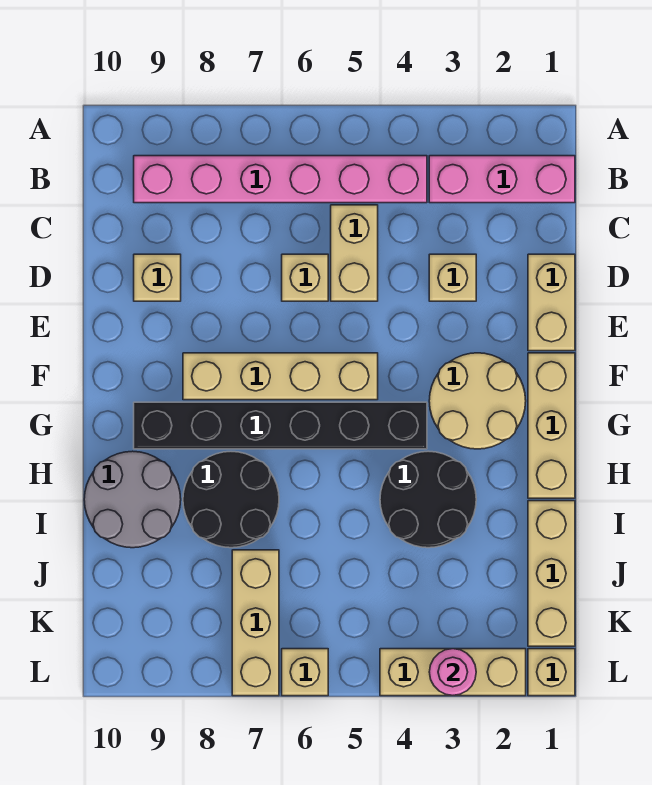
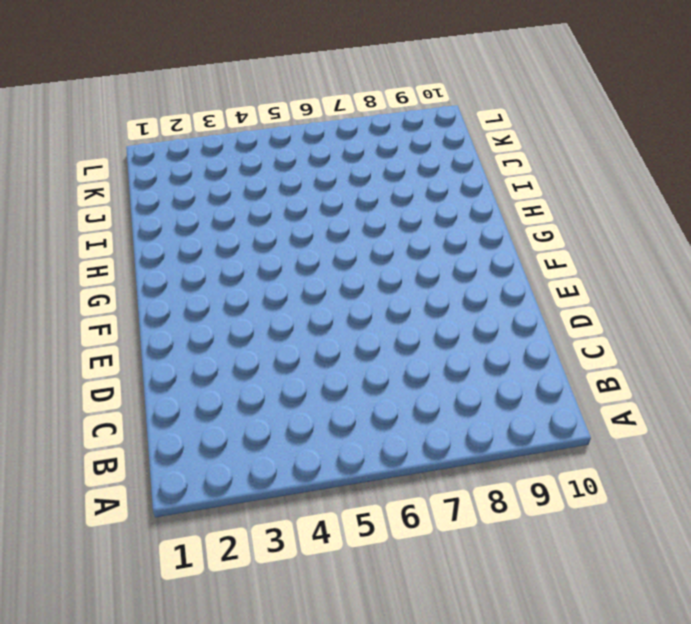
none -> pink brick B1:B3 level 1
none -> pink brick B4:B9 level 1
none -> tan brick C5:D5 level 1

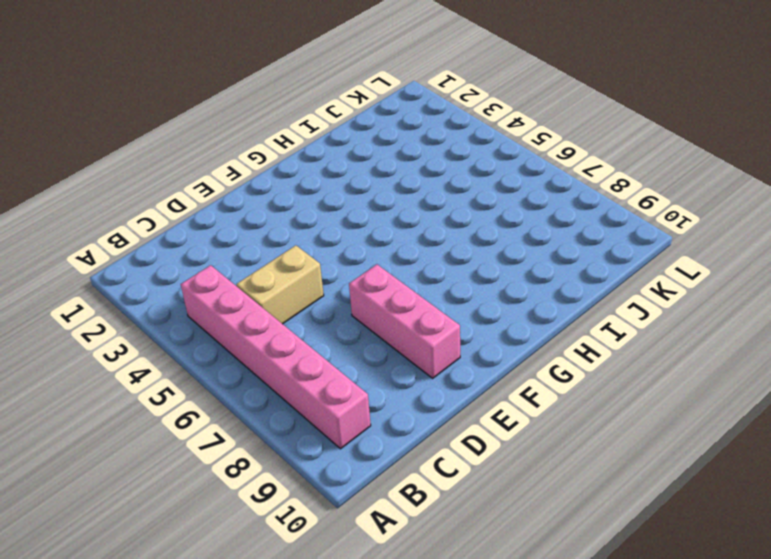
pink brick E7:E9 level 1 -> pink brick B1:B3 level 1
none -> tan brick D1:E1 level 1
none -> tan brick D3 level 1
none -> tan brick D6 level 1

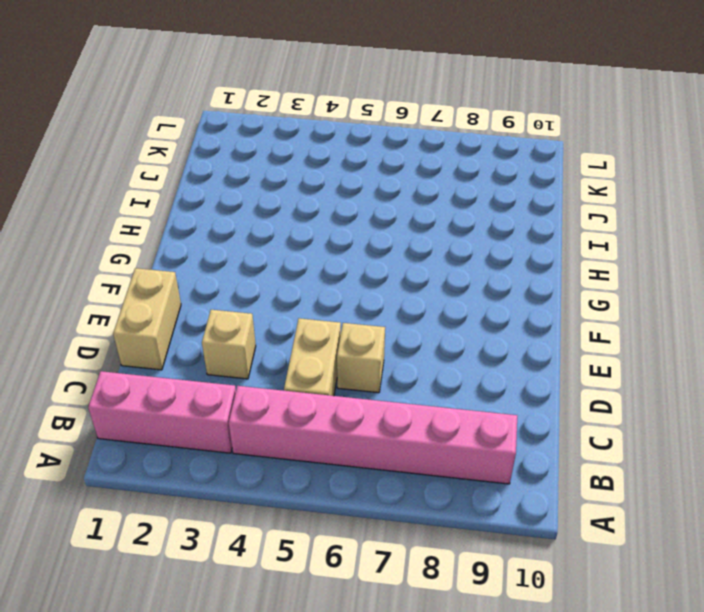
none -> tan brick D9 level 1
none -> tan brick F1:H1 level 1
none -> tan round brick F2:G3 level 1

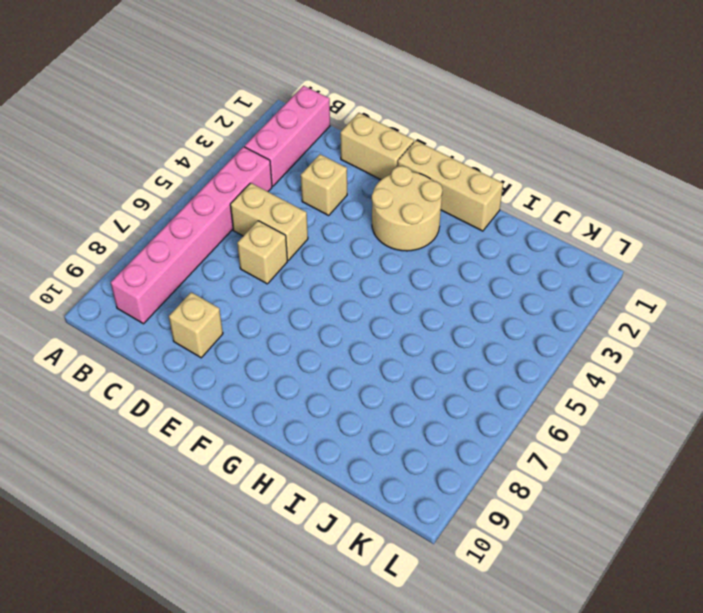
none -> tan brick F5:F8 level 1
none -> black brick G4:G9 level 1
none -> black round brick H3:I4 level 1

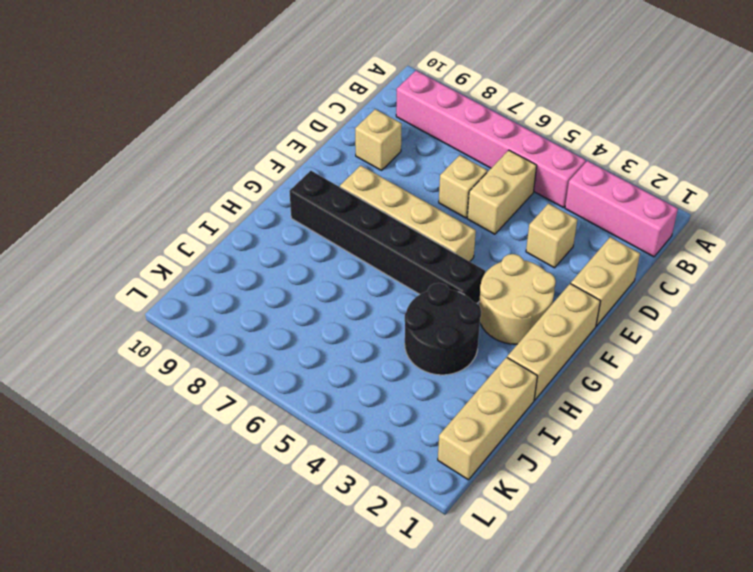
none -> black round brick H7:I8 level 1
none -> grey round brick H9:I10 level 1
none -> tan brick J7:L7 level 1

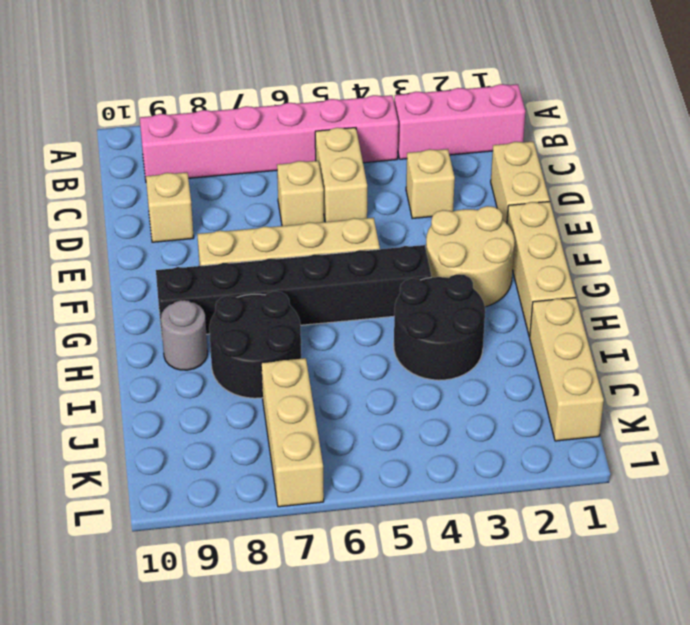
grey round brick H9 level 1 -> grey round brick H9:I10 level 1
none -> tan brick L1 level 1
none -> tan brick L2:L4 level 1
none -> tan brick L6 level 1

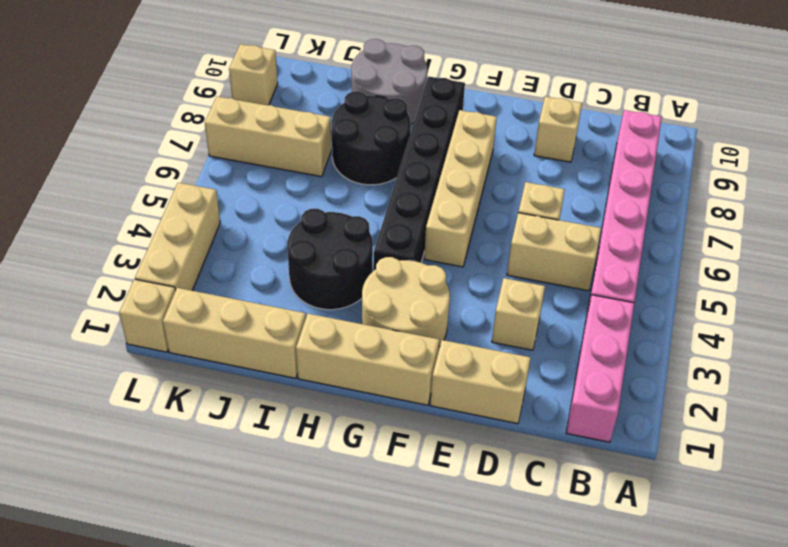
tan brick L9 level 1 -> tan brick L6 level 1
none -> pink round brick L3 level 2

